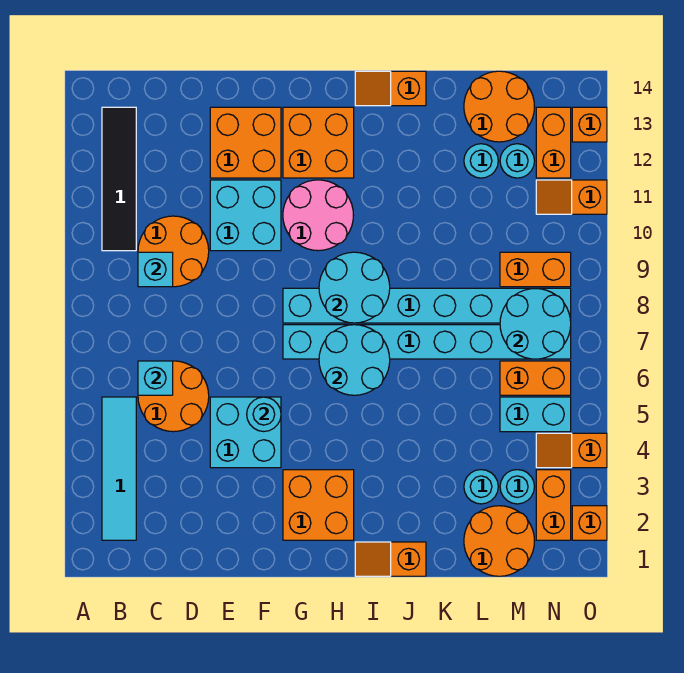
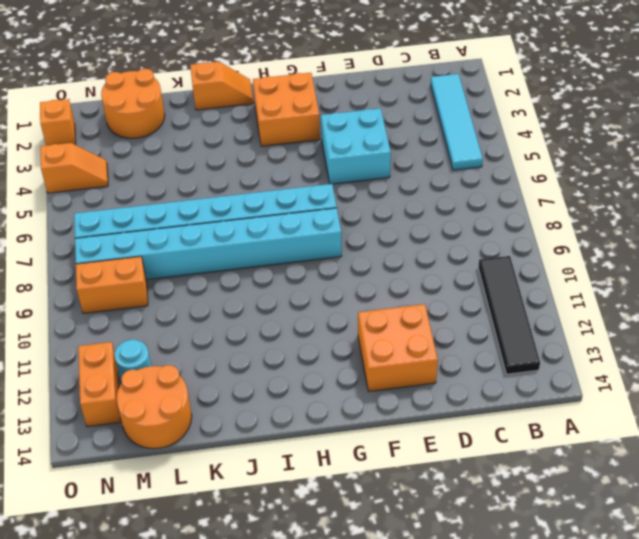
none -> orange round brick C5:D6 level 1
none -> orange round brick C9:D10 level 1
none -> cyan brick E10:F11 level 1
none -> pink round brick G10:H11 level 1

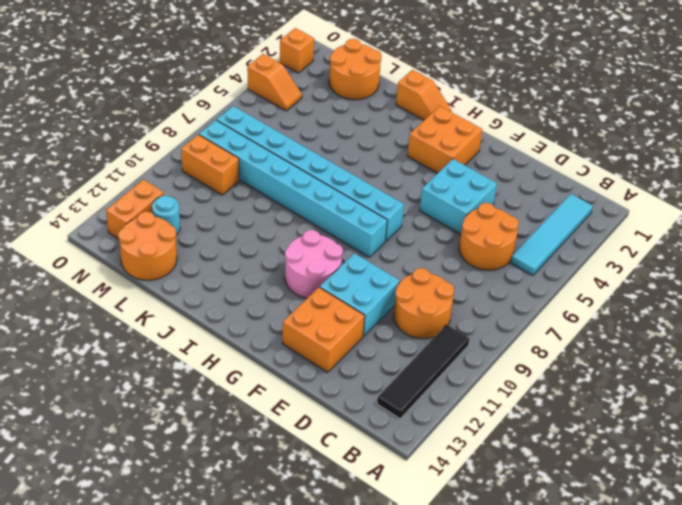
none -> orange brick G12:H13 level 1
none -> orange slope I14:J14 level 1 top J
none -> cyan round brick L3 level 1
none -> cyan round brick L12 level 1

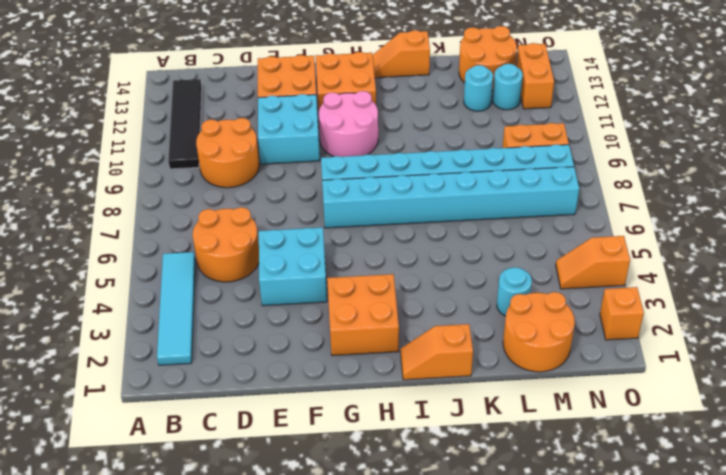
none -> cyan round brick M3 level 1
none -> cyan brick M5:N5 level 1
none -> orange brick M6:N6 level 1
none -> orange brick N2:N3 level 1

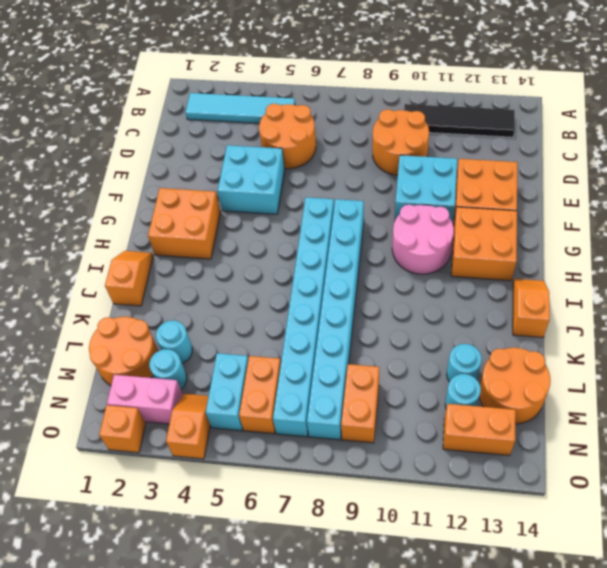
pink brick N2:N3 level 1 -> orange brick N2:N3 level 1
none -> orange slope N11:O11 level 1 top O
none -> orange brick O13 level 1
none -> cyan brick C6 level 2
none -> cyan brick C9 level 2

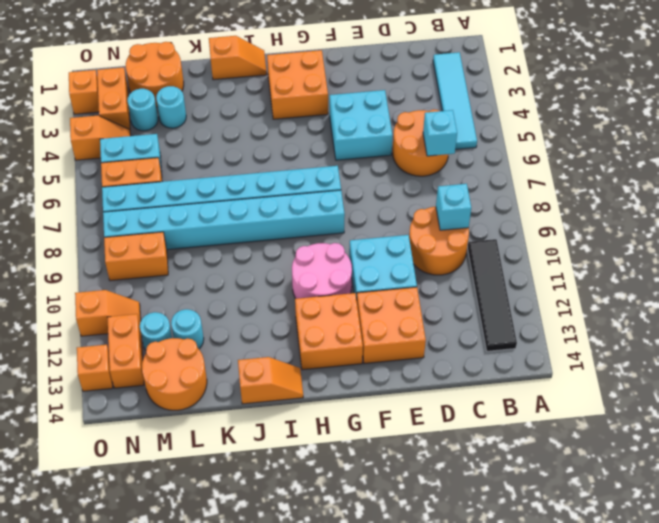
none -> cyan round brick F5 level 2
none -> cyan round brick H6:I7 level 2
none -> cyan round brick H8:I9 level 2
none -> cyan round brick M7:N8 level 2

